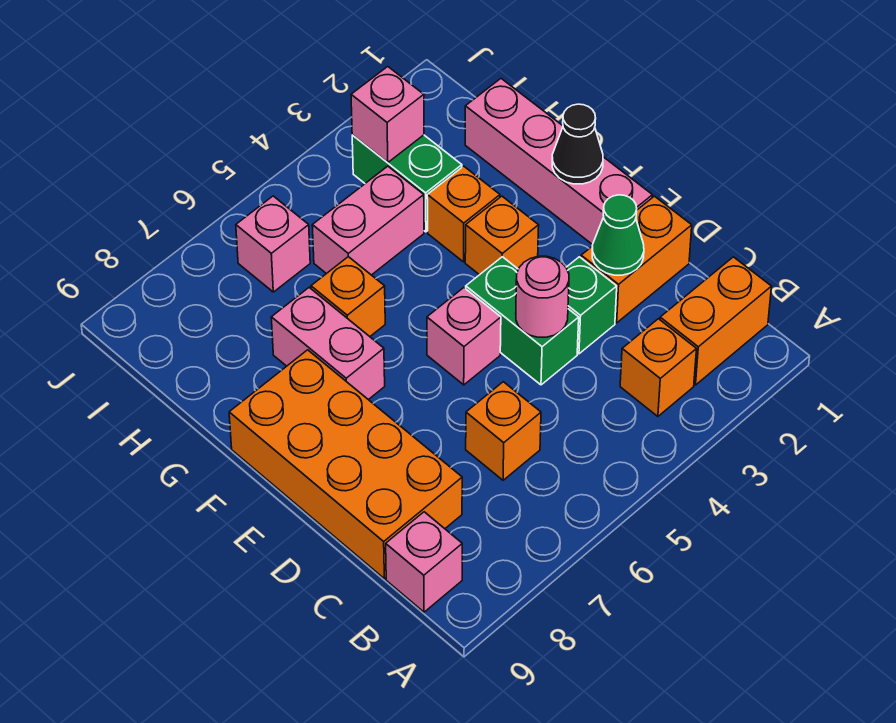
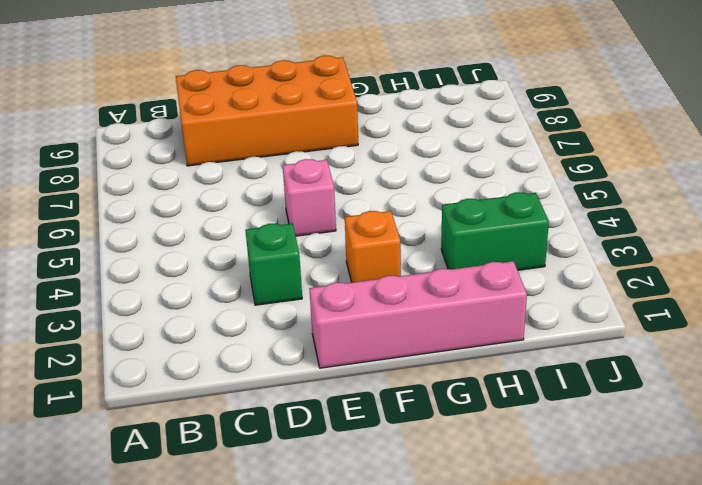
none -> orange brick B1:B2 level 1
none -> orange brick B3 level 1
none -> pink brick B9 level 1

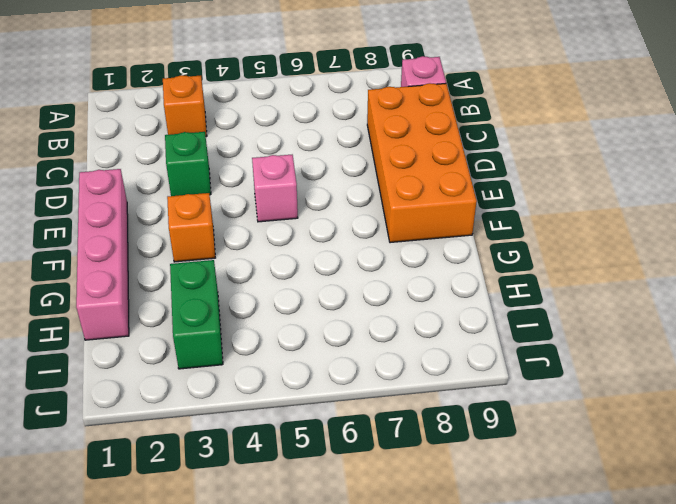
none -> orange brick B1:B2 level 1
none -> orange brick C6 level 1
none -> orange brick D1:D2 level 1

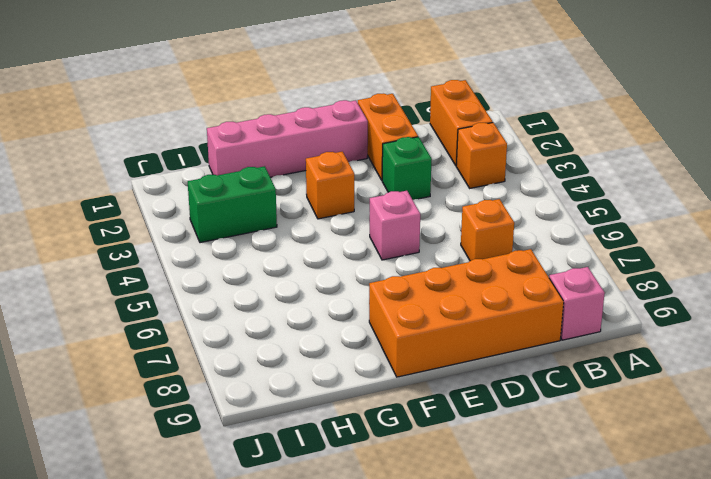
none -> green brick D4:E4 level 1
none -> pink brick F7:G7 level 1
none -> orange brick G3 level 1

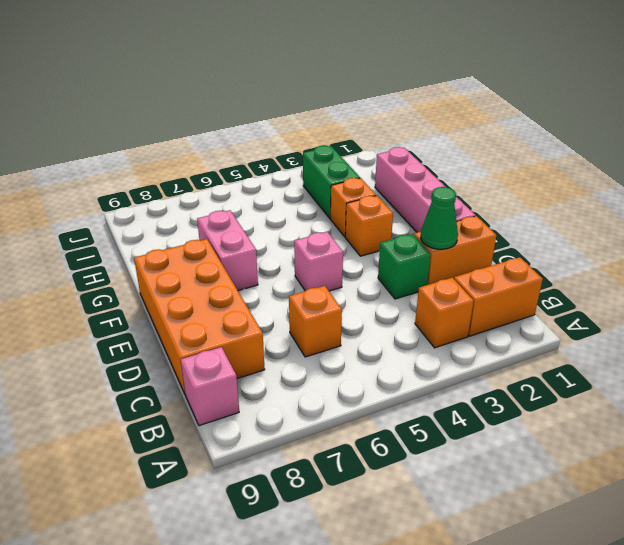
none -> green brick D4:E4 level 1
none -> orange brick G6 level 1
none -> pink brick H4:H5 level 1

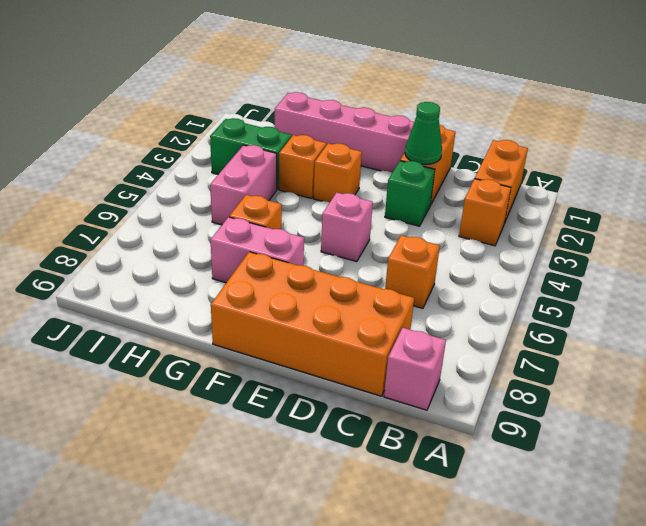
none -> green brick D4:E4 level 1
none -> pink brick I6 level 1
none -> pink round brick D4 level 2

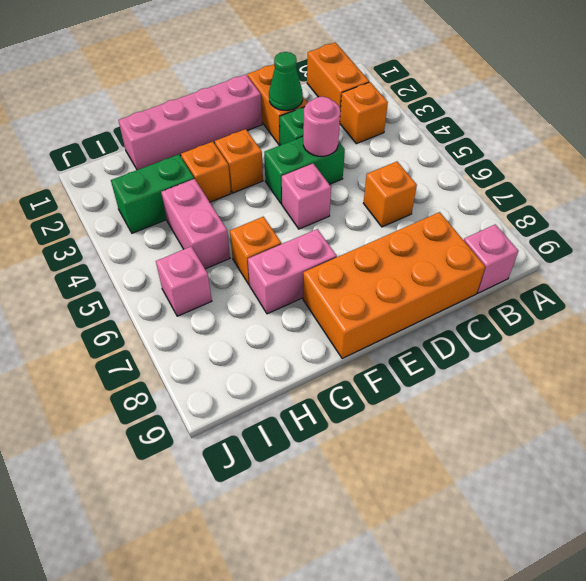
none -> black cone F1 level 2
none -> pink brick I3 level 2

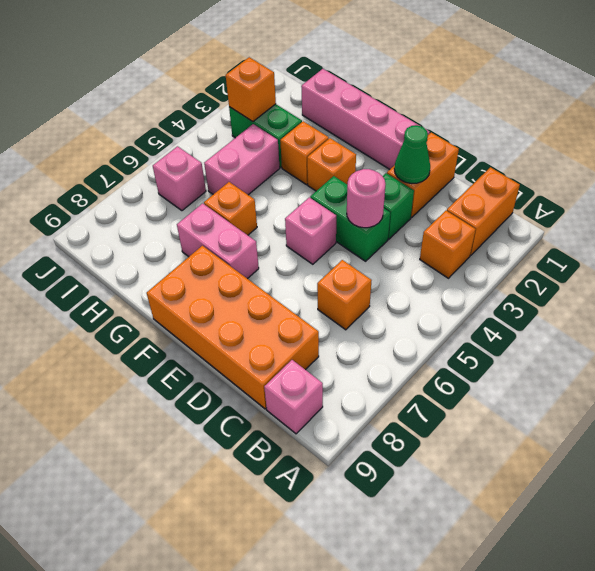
orange brick I3 level 2 -> pink brick I3 level 2
none -> black cone F1 level 2

